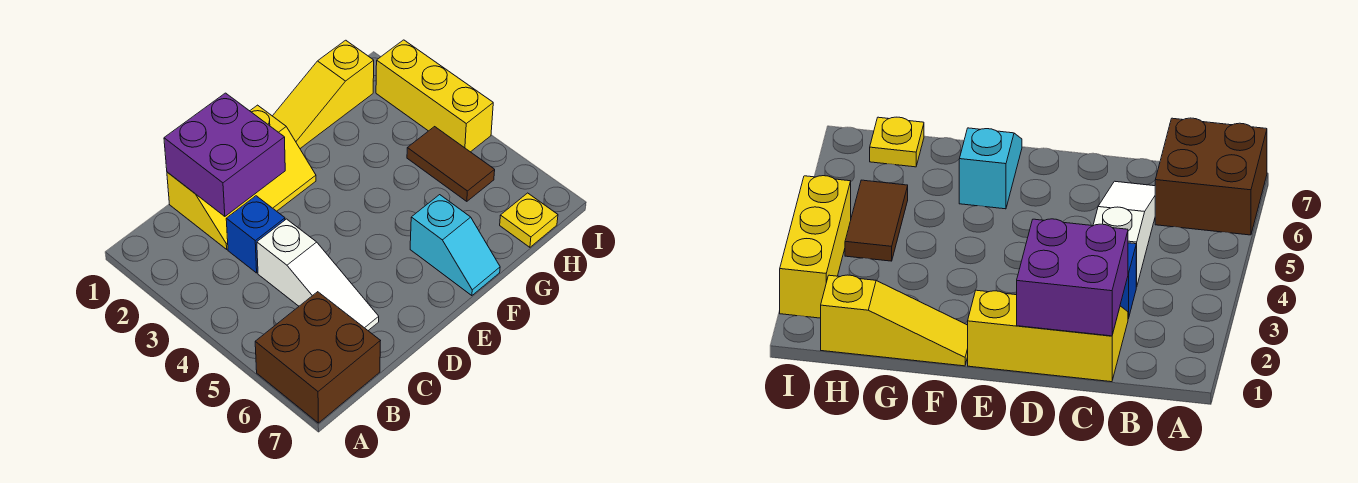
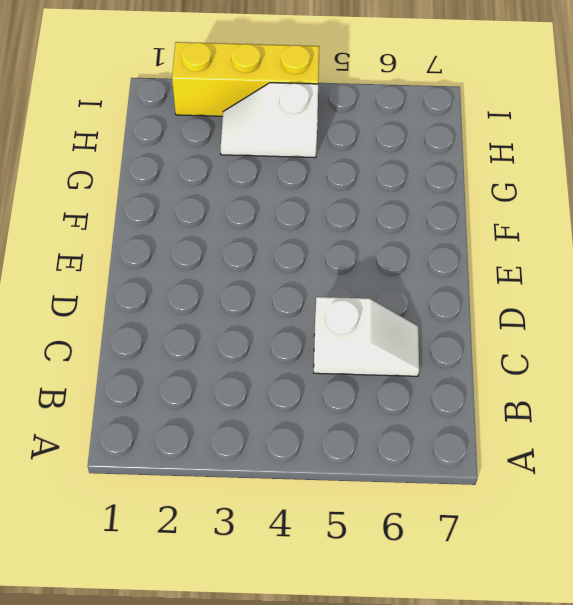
white slope C5:C6 level 1 top 5 -> white slope C4:C6 level 1 top 4
white slope H3:H4 level 1 top 4 -> brown tile H4:H5 level 1
none -> brown brick A6:B7 level 1
none -> yellow slope C1:E2 level 1 top 1

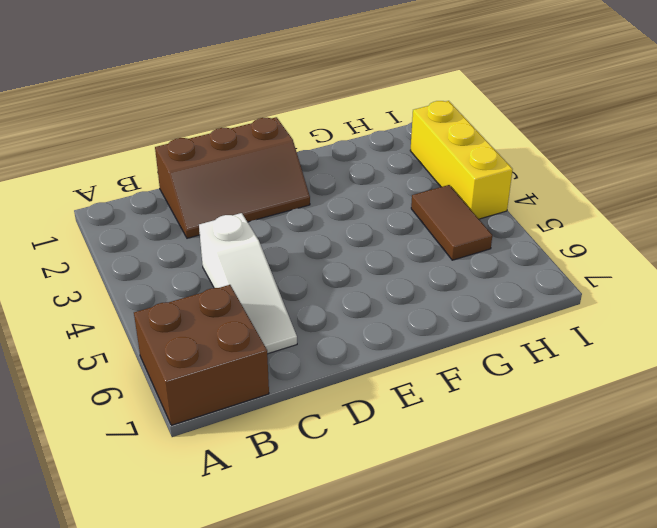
brown slope C1:E2 level 1 top 1 -> yellow slope C1:E2 level 1 top 1
none -> blue brick C3 level 1
none -> yellow slope F1:H1 level 1 top H

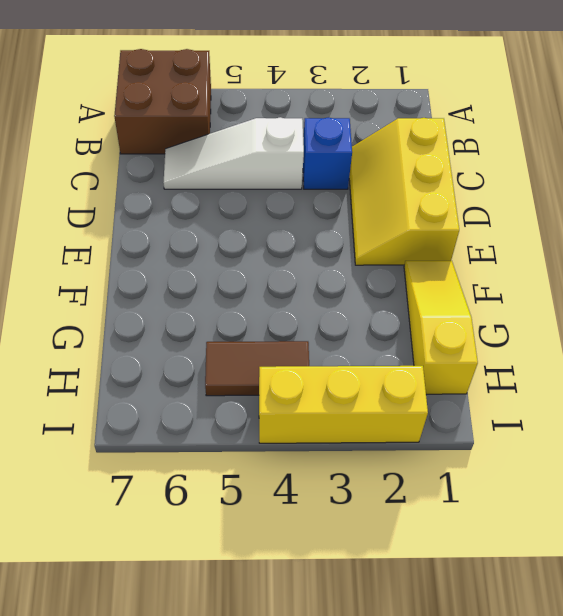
none -> cyan slope F6:F7 level 1 top 6
none -> yellow plate H7 level 1

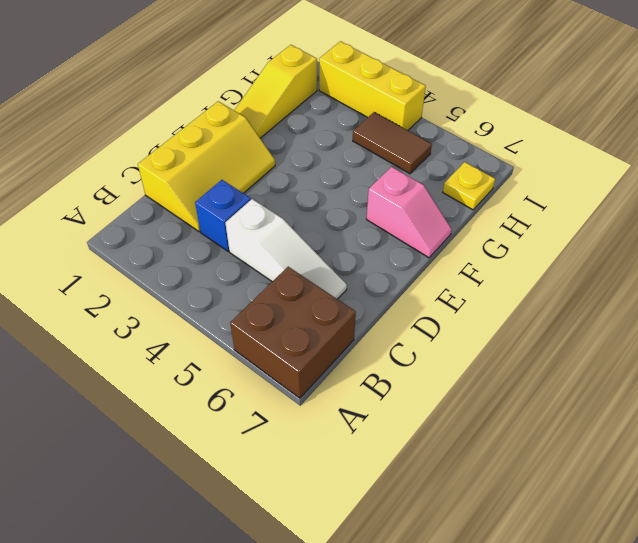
pink slope F6:F7 level 1 top 6 -> cyan slope F6:F7 level 1 top 6
none -> purple brick C1:D2 level 2

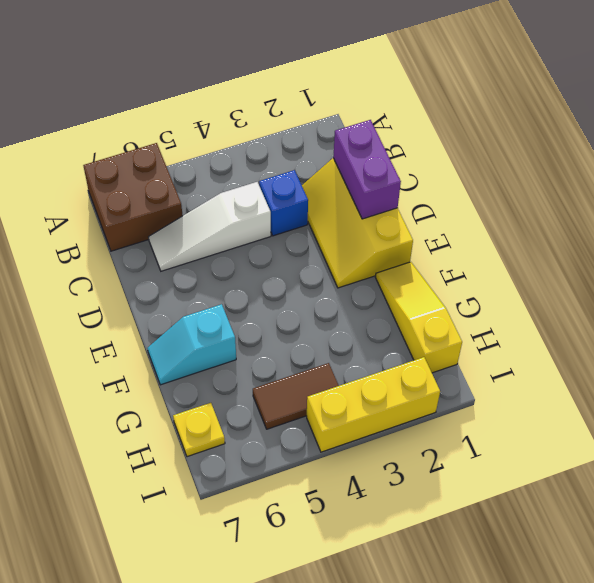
purple brick C1:D1 level 2 -> purple brick C1:D2 level 2

